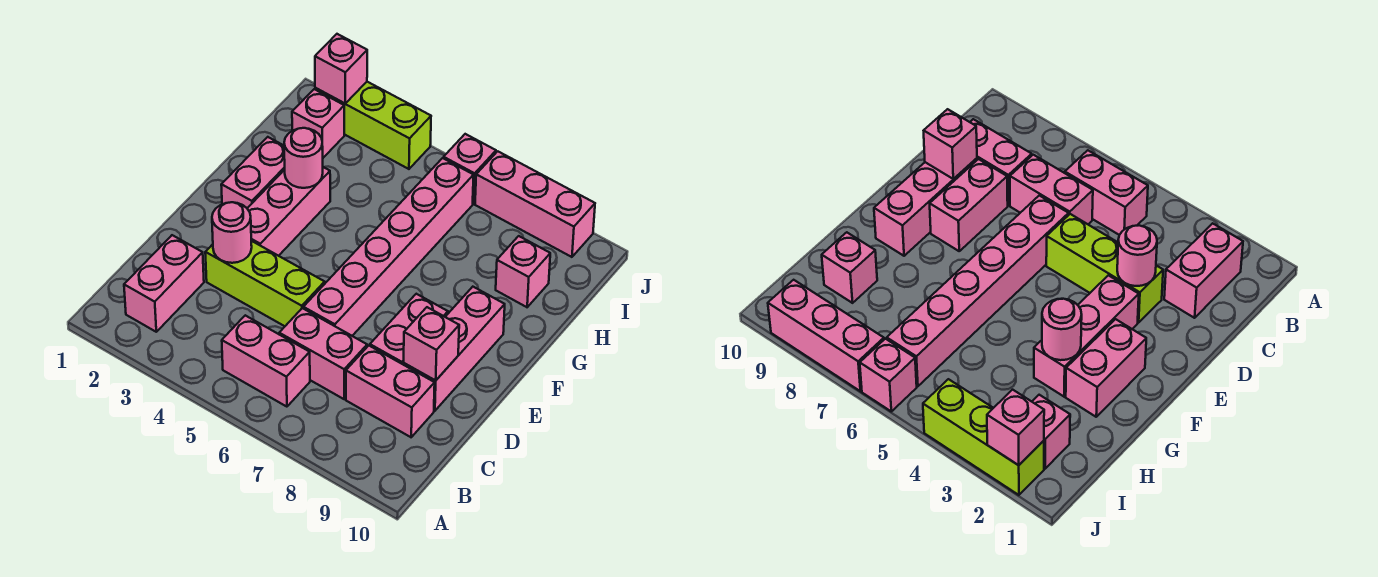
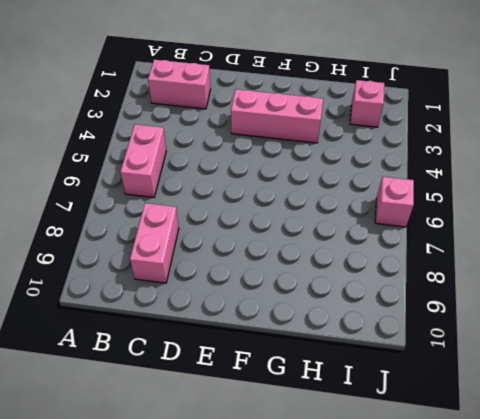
none -> pink brick C6:C7 level 1
none -> lime brick D3:D5 level 1
none -> pink brick D6:I6 level 1

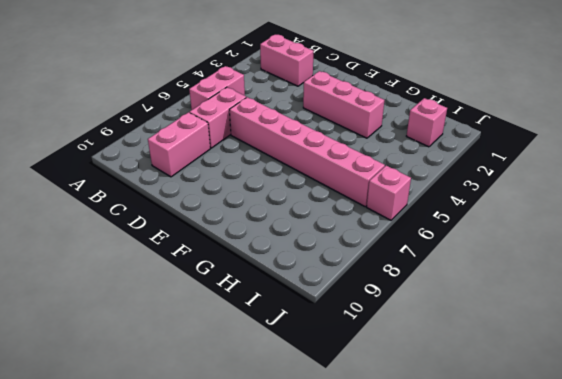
none -> lime brick D3:D5 level 1
none -> pink brick D8:E8 level 1
none -> pink brick D9:F9 level 1

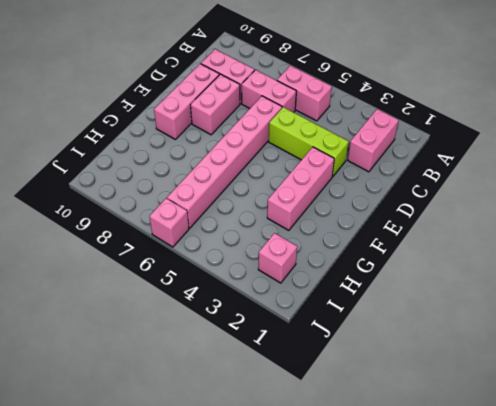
none -> pink brick F2:G2 level 1
none -> pink brick H9 level 1
none -> lime brick J2:J4 level 1

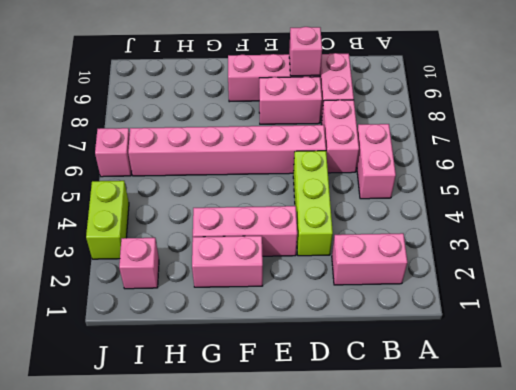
lime brick J3:J4 level 1 -> lime brick J2:J4 level 1
none -> pink brick H9 level 1
none -> pink brick J7:J9 level 1
none -> pink round brick D3 level 2

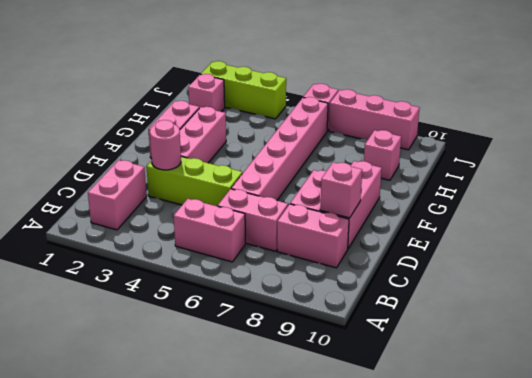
none -> pink round brick G3 level 2
none -> pink brick J2 level 2

